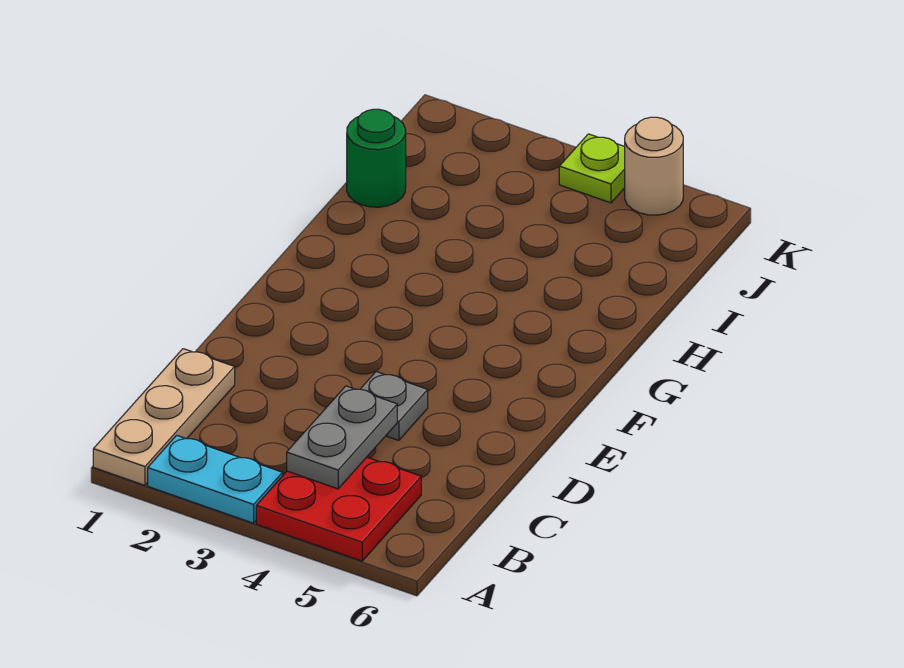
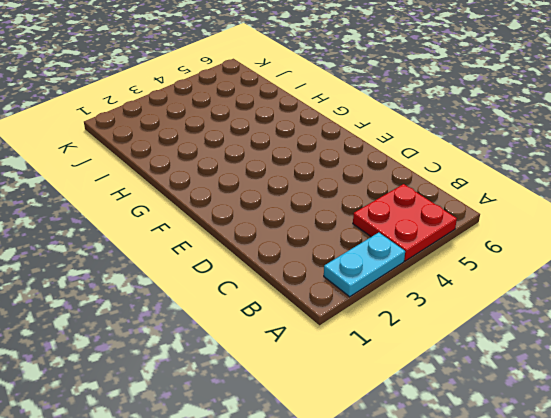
none -> tan plate A1:C1 level 1
none -> grey plate D4 level 1

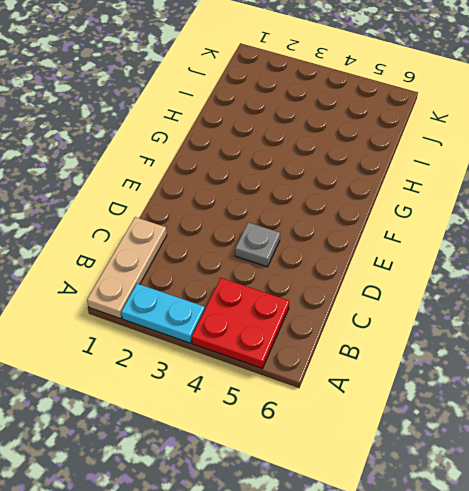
none -> green round brick I1 level 1
none -> lime plate K4 level 1

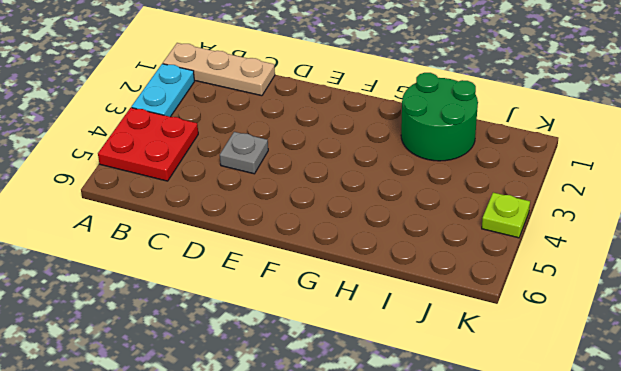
green round brick H1:I2 level 1 -> green round brick I1 level 1
none -> tan round brick K5 level 1
none -> grey plate B4:C4 level 2

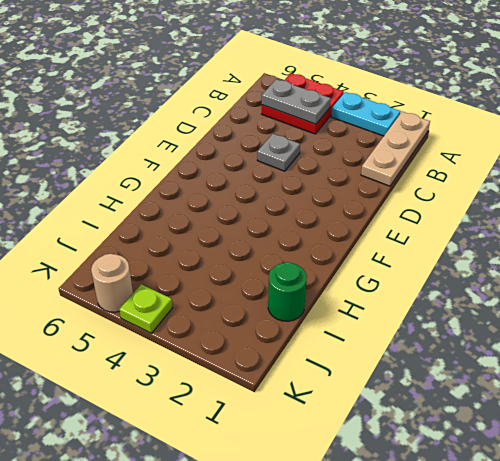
grey plate B4:B5 level 2 -> grey plate B4:C4 level 2

